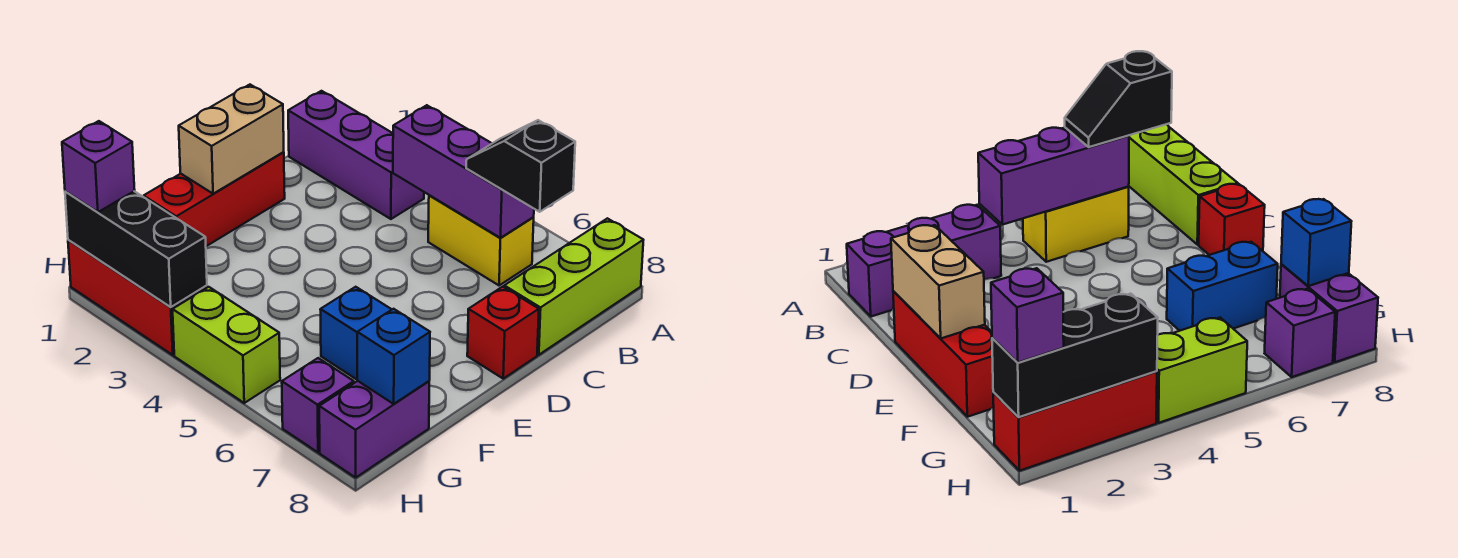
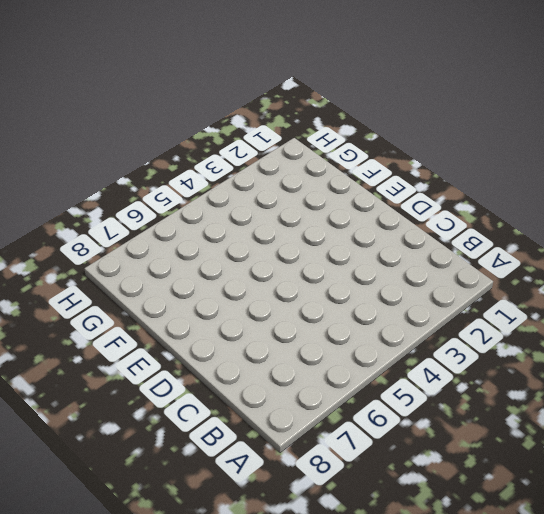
none -> lime brick A8:C8 level 1
none -> purple brick B1:B3 level 1
none -> yellow brick B5:B6 level 1

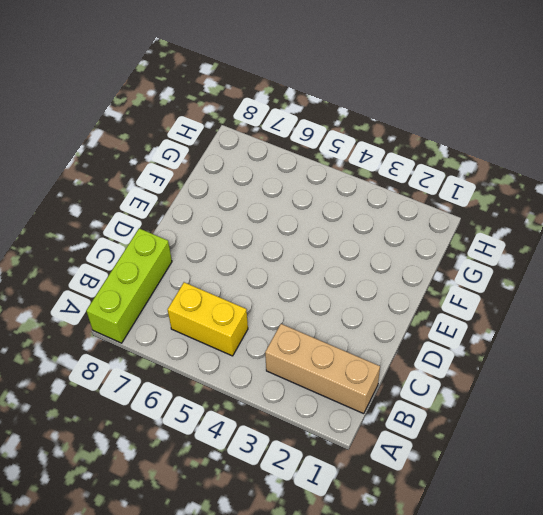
tan brick B1:B3 level 1 -> purple brick B1:B3 level 1
none -> red brick D1:F1 level 1
none -> red brick D8 level 1
none -> blue brick F6:F7 level 1

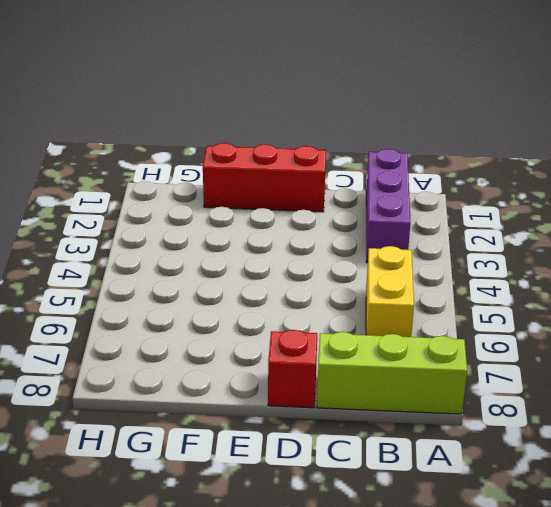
none -> blue brick F6:F7 level 1
none -> purple brick G8:H8 level 1
none -> red brick H1:H3 level 1

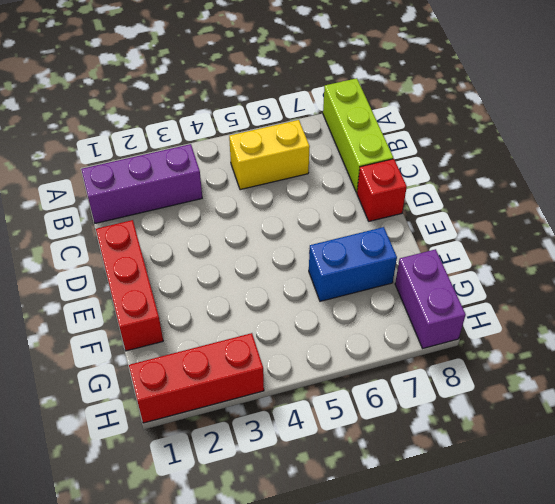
none -> lime brick H4:H5 level 1
none -> purple brick H7 level 1
none -> purple brick B4:B6 level 2

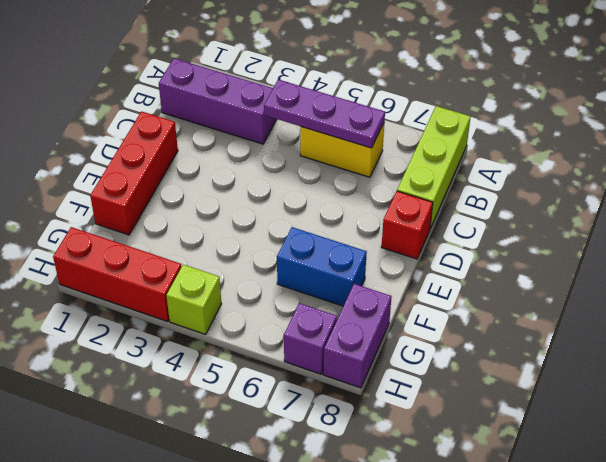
purple plate B4:B6 level 2 -> purple brick B4:B6 level 2
lime brick H4 level 1 -> lime brick H4:H5 level 1
none -> tan brick D1:E1 level 2
none -> blue brick G8 level 2
none -> black brick H1:H3 level 2

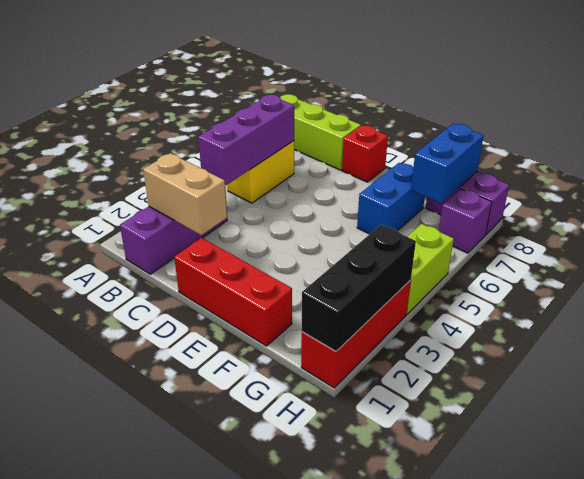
tan brick B2:C2 level 2 -> tan brick D1:E1 level 2
blue brick G7:G8 level 2 -> blue brick G8 level 2
none -> black slope B6:B7 level 3 top 7
none -> purple brick H1 level 3

